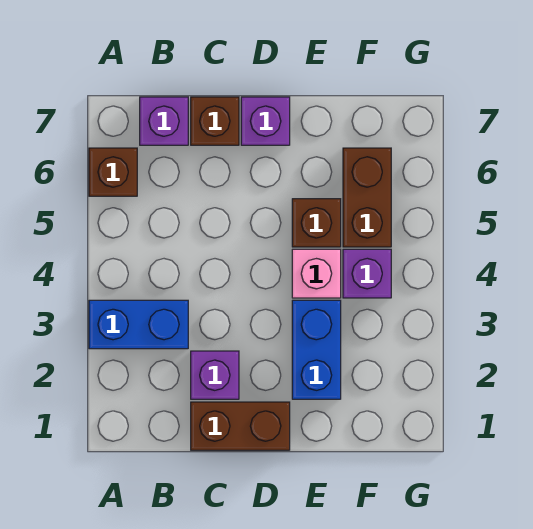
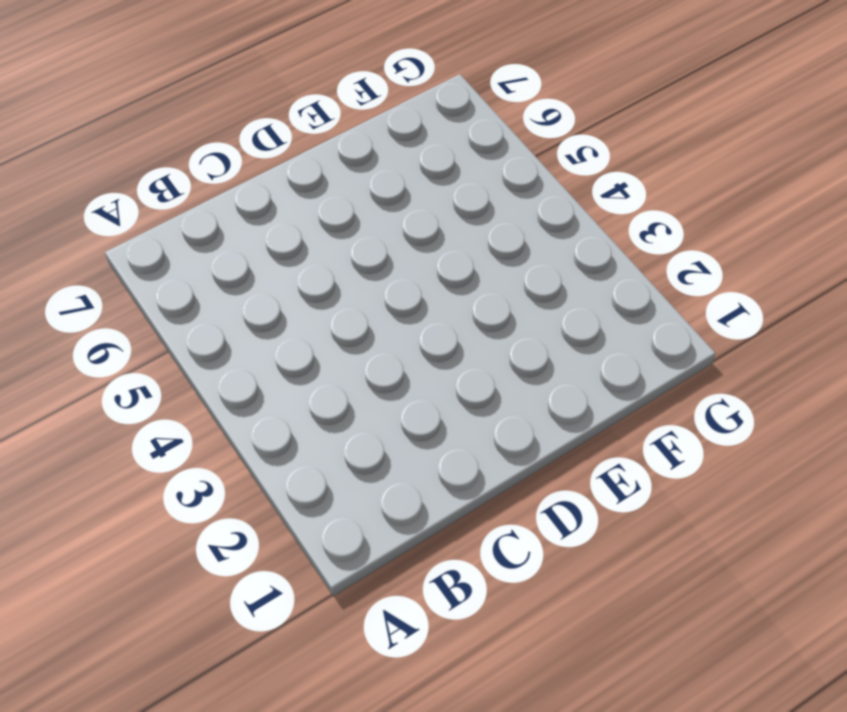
none -> blue brick A3:B3 level 1
none -> brown brick A6 level 1
none -> purple brick B7 level 1

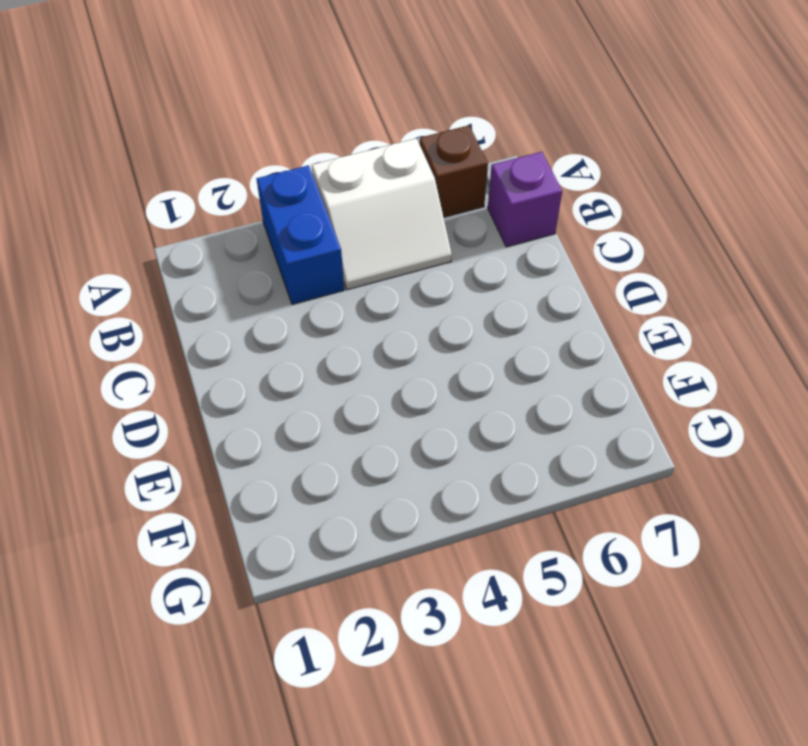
white slope A4:B5 level 1 top A -> none
none -> brown brick C1:D1 level 1
none -> purple brick C2 level 1
none -> brown brick C7 level 1

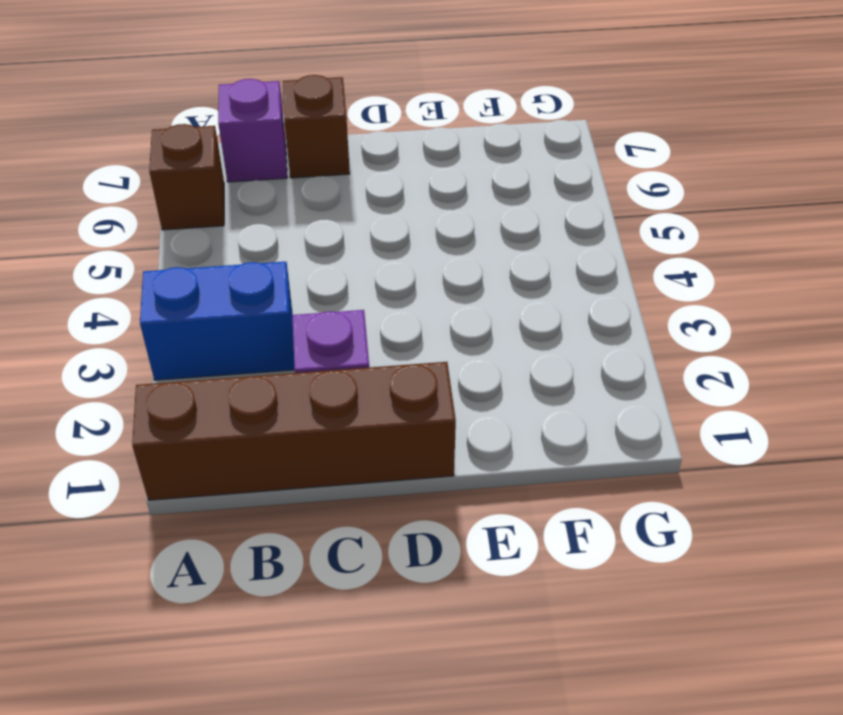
brown brick A1:D1 level 1 -> brown brick C1:D1 level 1
none -> purple brick D7 level 1
none -> blue brick E2:E3 level 1
none -> pink brick E4 level 1

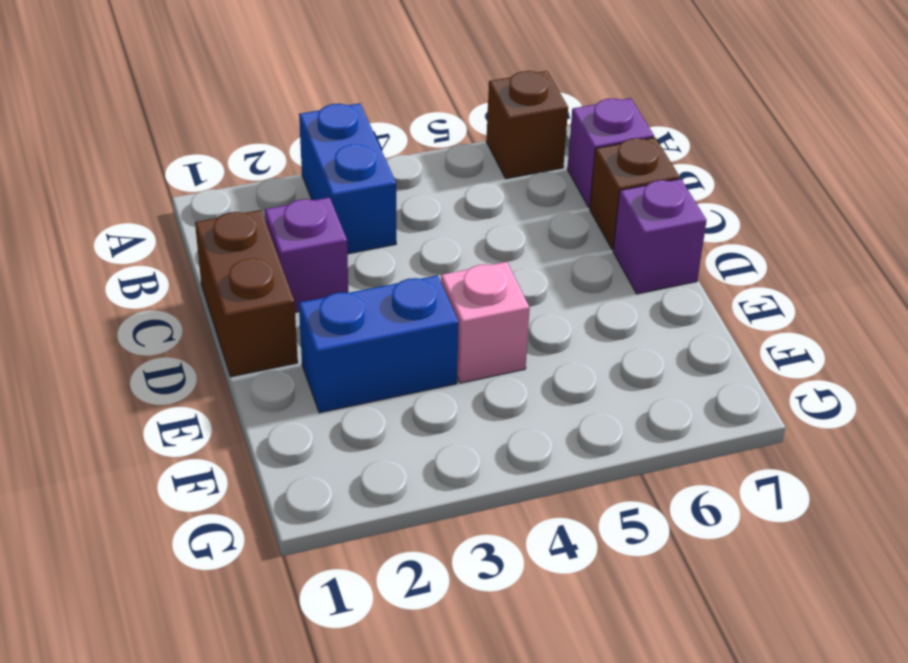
none -> brown brick E5 level 1
none -> purple brick F4 level 1
none -> brown brick F5:F6 level 1

